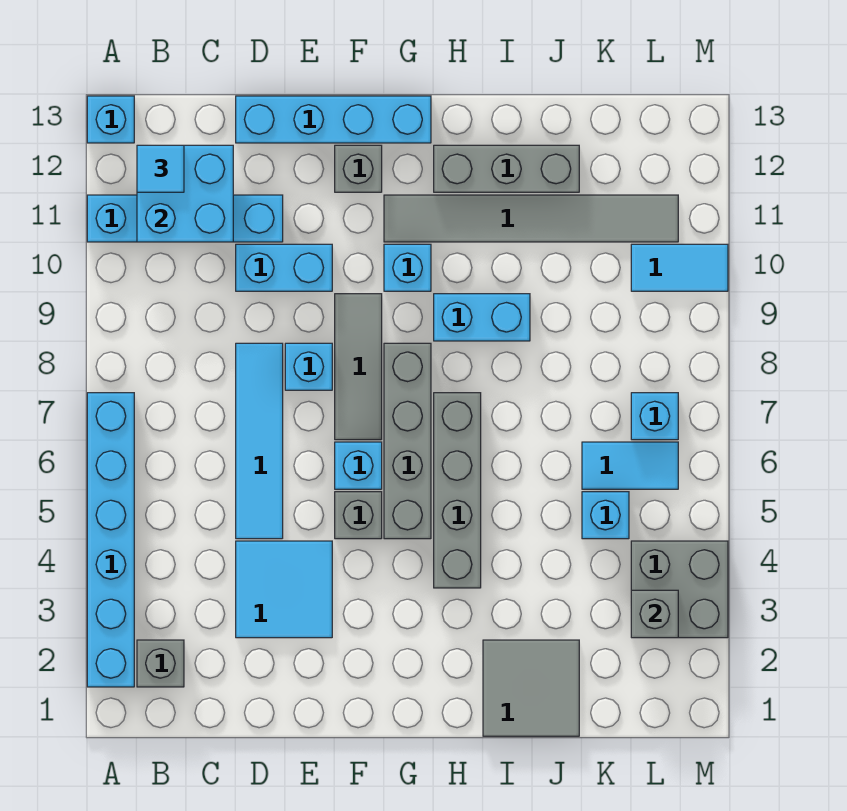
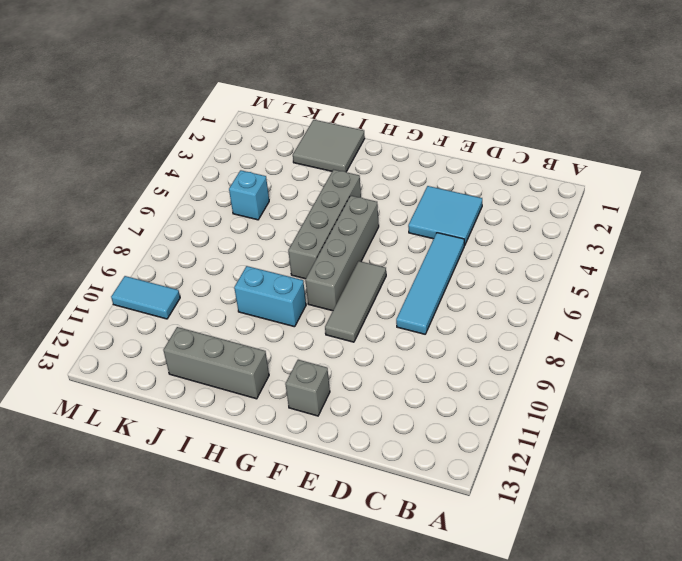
none -> cyan brick A2:A7 level 1
none -> cyan brick A11:D11 level 1
none -> cyan brick A13 level 1

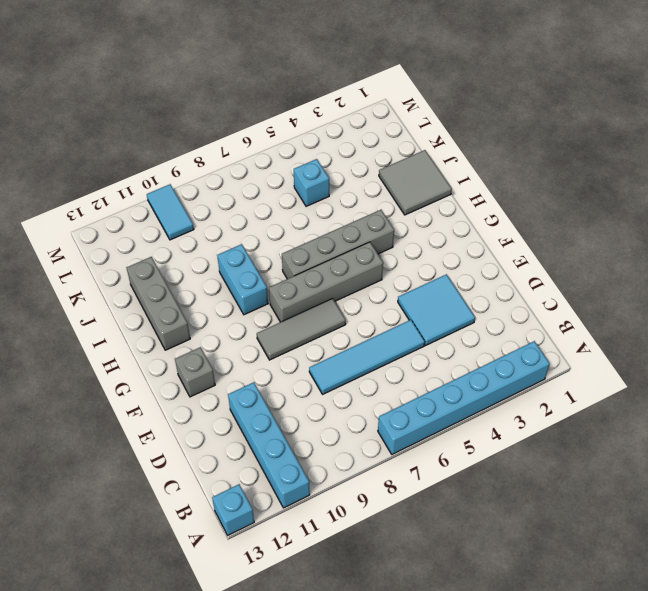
none -> grey brick B2 level 1
none -> cyan brick D10:E10 level 1
none -> cyan brick D13:G13 level 1

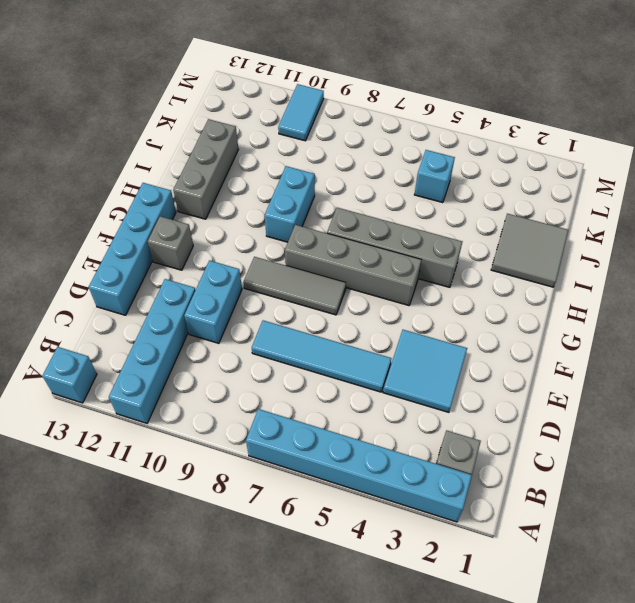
none -> cyan brick E8 level 1
none -> grey brick F5 level 1
none -> cyan brick F6 level 1

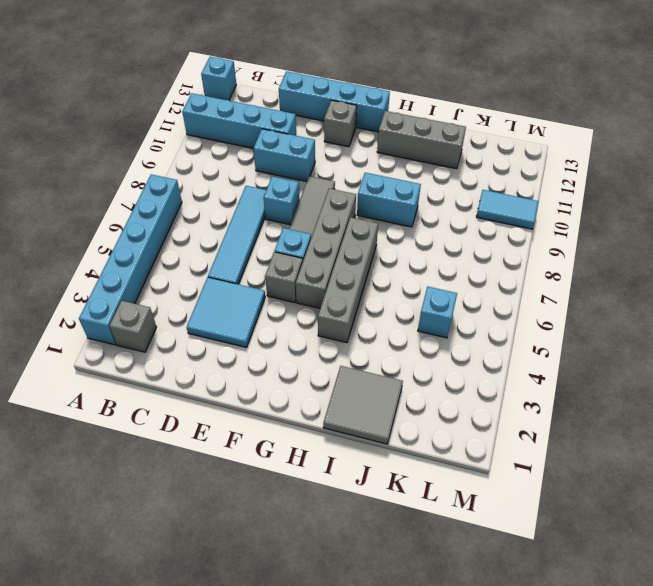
none -> cyan brick G10 level 1
none -> grey tile G11:L11 level 1
none -> cyan tile K6:L6 level 1

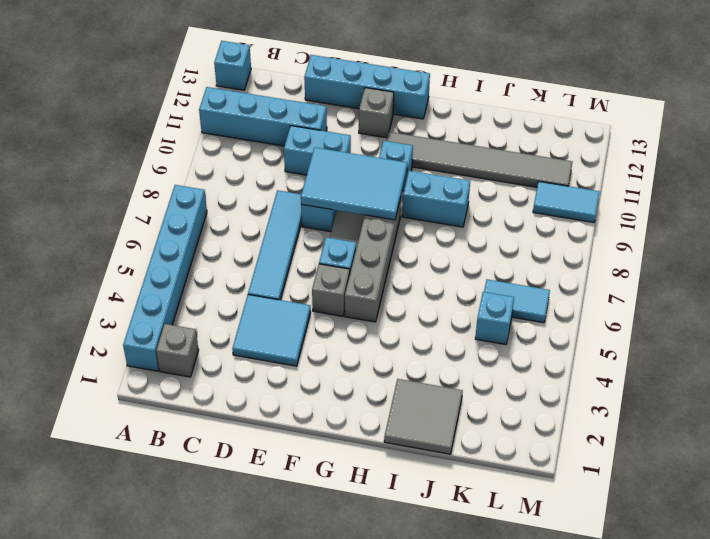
cyan tile E8:G9 level 2 -> none
none -> grey brick H4:H7 level 1
none -> grey brick H12:J12 level 1
none -> grey brick L3:M4 level 1

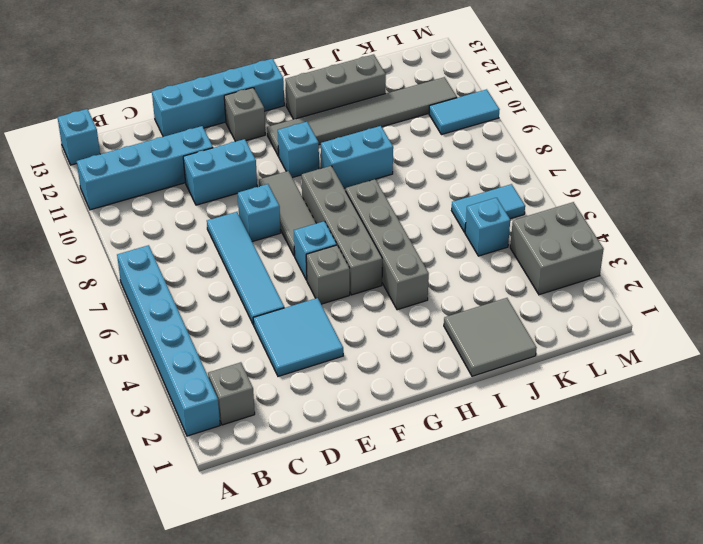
none -> cyan brick L7 level 1
none -> cyan brick B11:C12 level 2
none -> grey brick L3 level 2

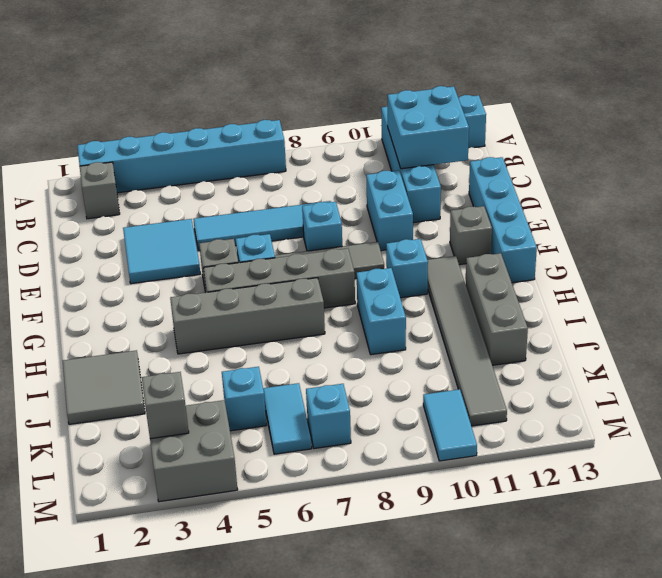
none -> cyan tile B12 level 3

